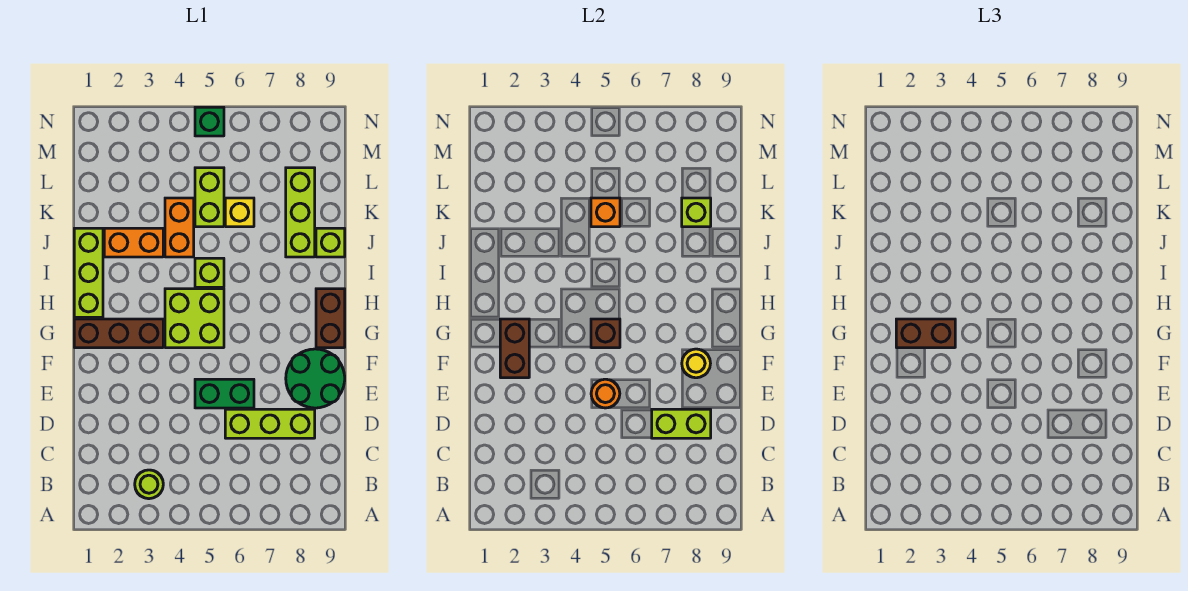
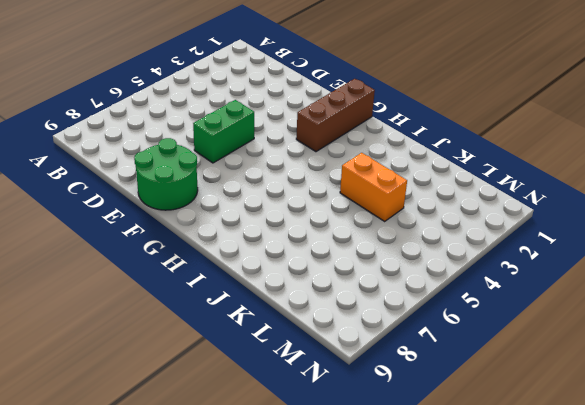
none -> lime round brick B3 level 1
none -> lime brick D6:D8 level 1
none -> lime brick G4:H5 level 1

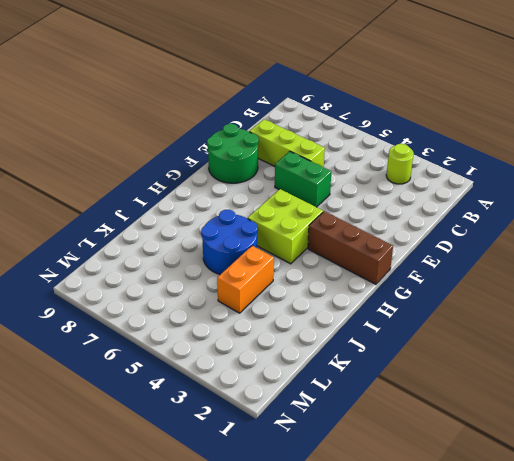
blue round brick I5:J6 level 1 -> lime brick I5 level 1
none -> brown brick G9:H9 level 1
none -> lime brick H1:J1 level 1
none -> orange brick J2:J3 level 1

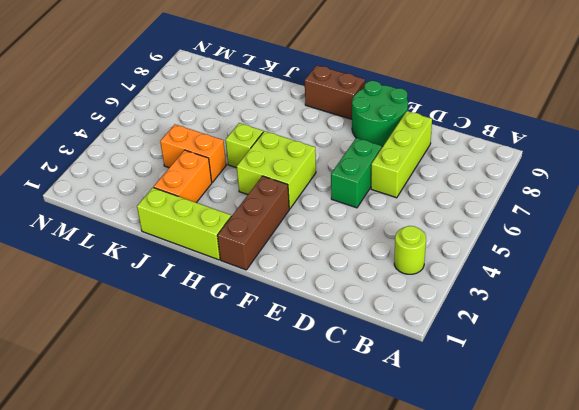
none -> lime brick J8:L8 level 1
none -> lime brick J9 level 1
none -> lime brick K5:L5 level 1

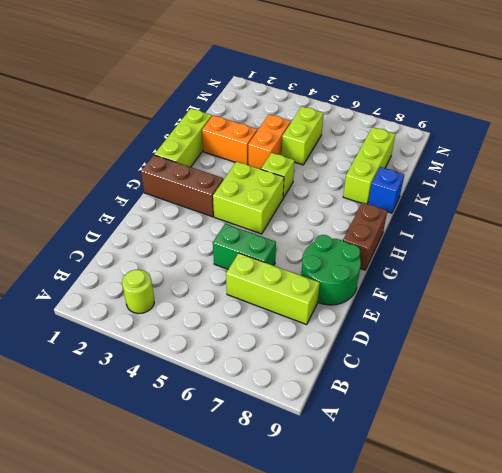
blue brick J9 level 1 -> lime brick J9 level 1
none -> yellow brick K6 level 1
none -> green brick N5 level 1
none -> lime brick D7:D8 level 2

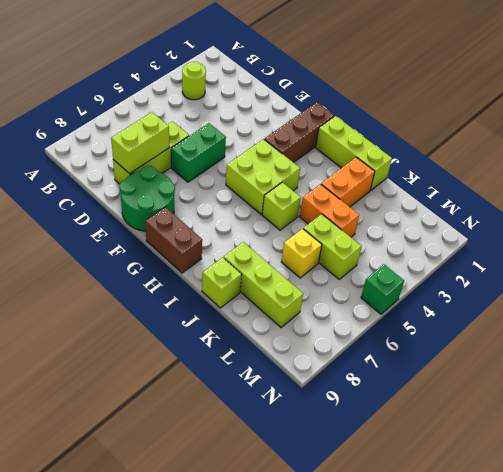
none -> orange round brick E5 level 2
none -> brown brick F2:G2 level 2
none -> yellow round brick F8 level 2

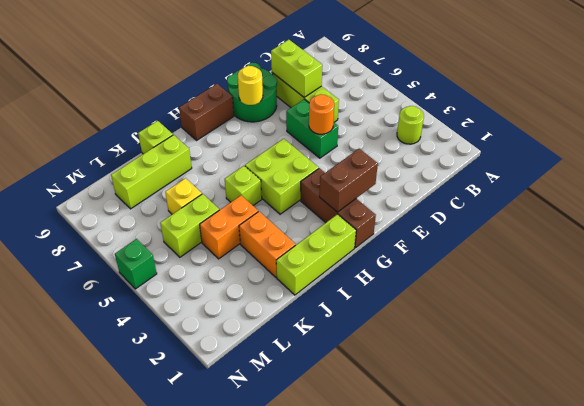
none -> brown brick G5 level 2
none -> orange brick K5 level 2
none -> lime brick K8 level 2

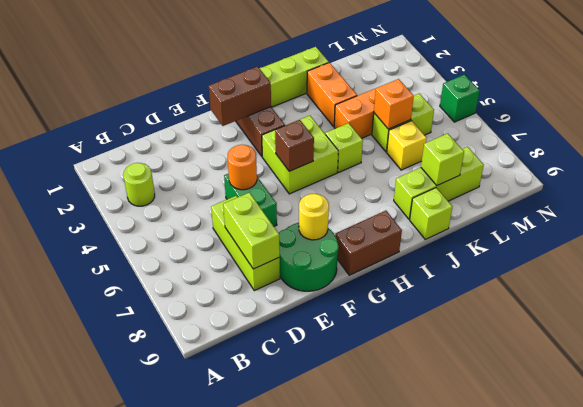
none -> brown brick G2:G3 level 3

